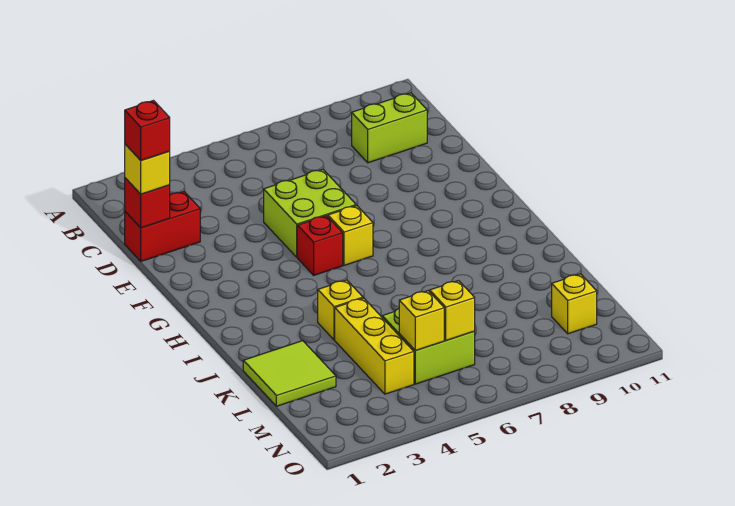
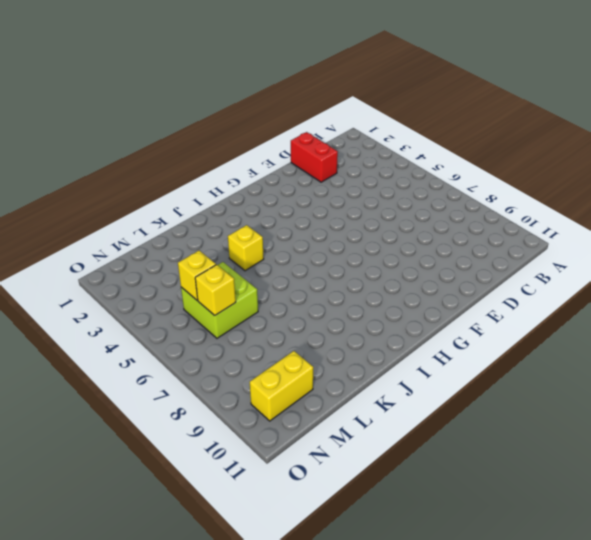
yellow brick M10:N10 level 1 -> yellow brick M10 level 1
none -> lime brick C9:C10 level 1
none -> lime brick E5:F6 level 1
none -> red brick G5 level 1

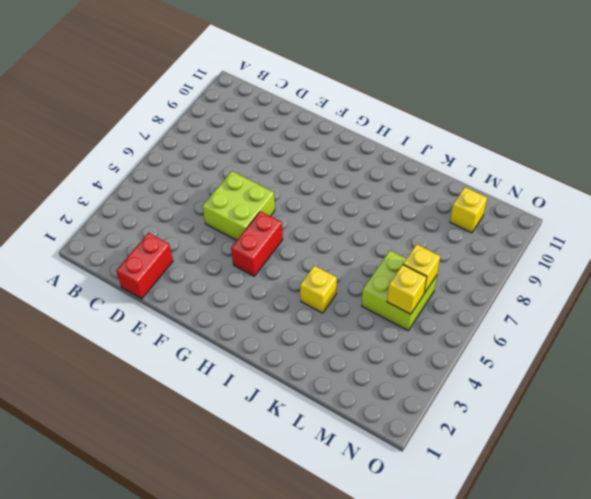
red brick G4:G5 level 1 -> red brick G5 level 1
none -> lime brick C9:C10 level 1
none -> yellow brick G6 level 1
none -> lime tile K1:L2 level 1

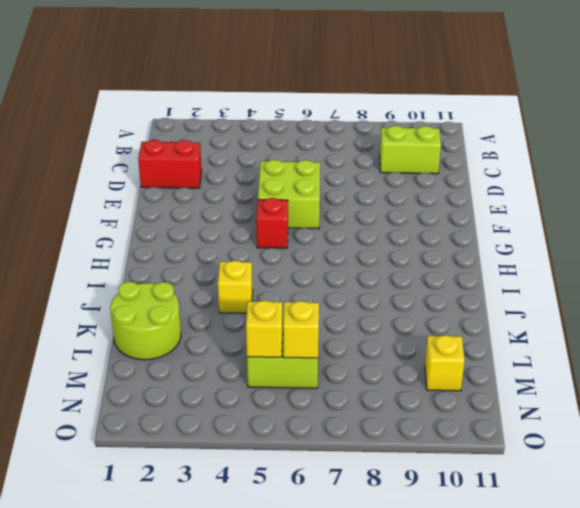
lime round brick K1:L2 level 1 -> lime tile K1:L2 level 1
none -> yellow brick G6 level 1
none -> yellow brick K4:M4 level 1
none -> red brick D1 level 2

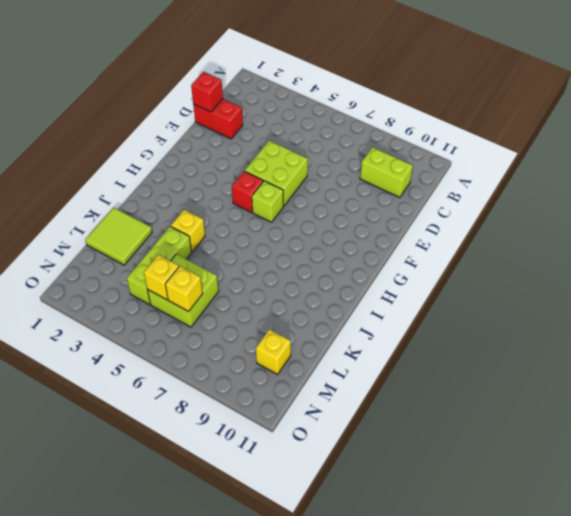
lime brick G6 level 1 -> yellow brick G6 level 1
lime brick K4:M4 level 1 -> yellow brick K4:M4 level 1
none -> yellow brick D1 level 3
none -> red brick D1 level 4

